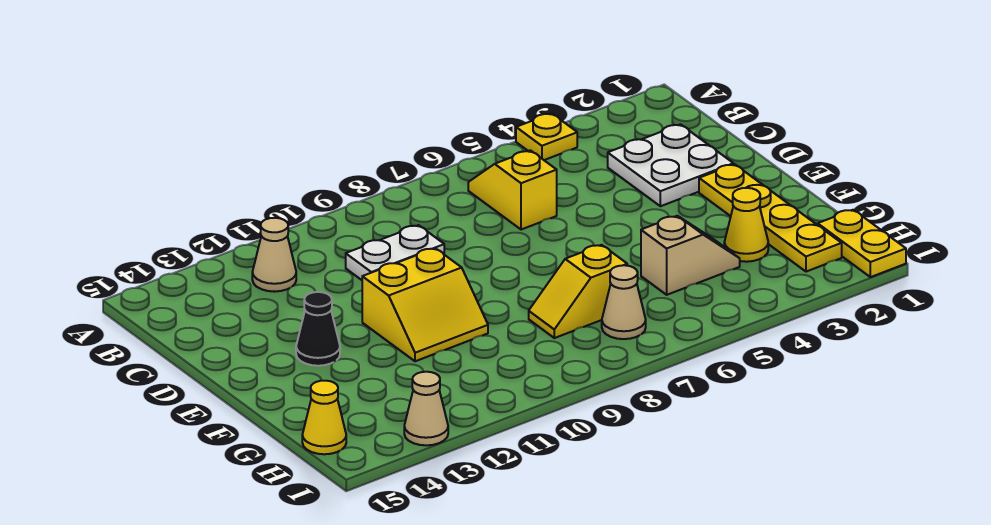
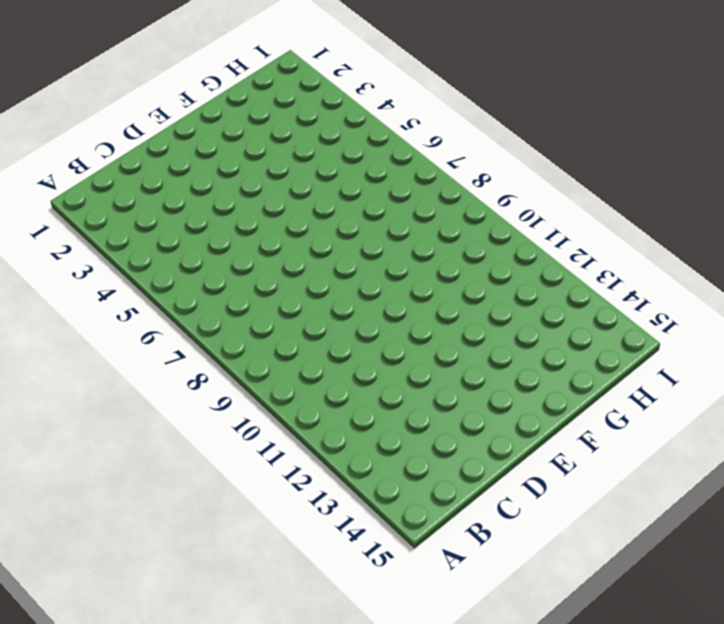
none -> yellow plate A4 level 1
none -> yellow slope B6:C6 level 1 top C
none -> tan cone B12 level 1

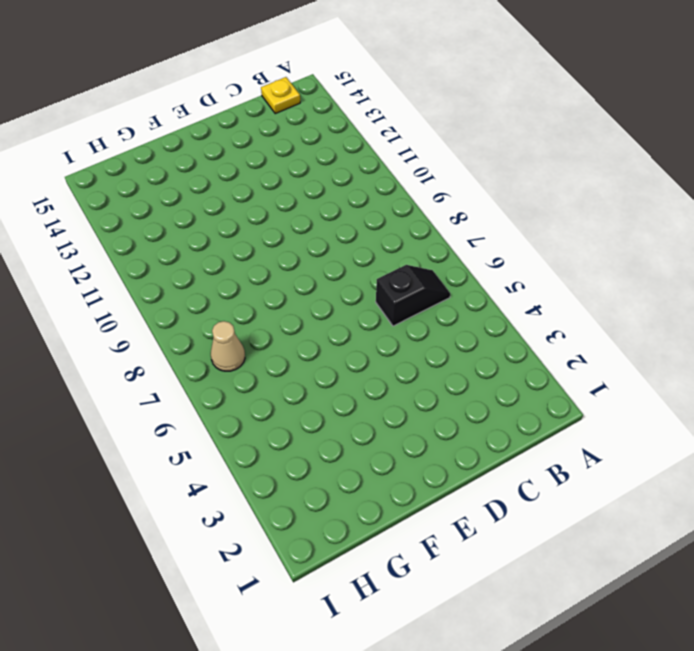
black slope B6:C6 level 1 top C -> yellow slope B6:C6 level 1 top C
yellow plate B15 level 1 -> yellow plate A4 level 1
none -> tan cone B12 level 1
none -> white plate C2:D3 level 1
none -> white plate C9:C10 level 1

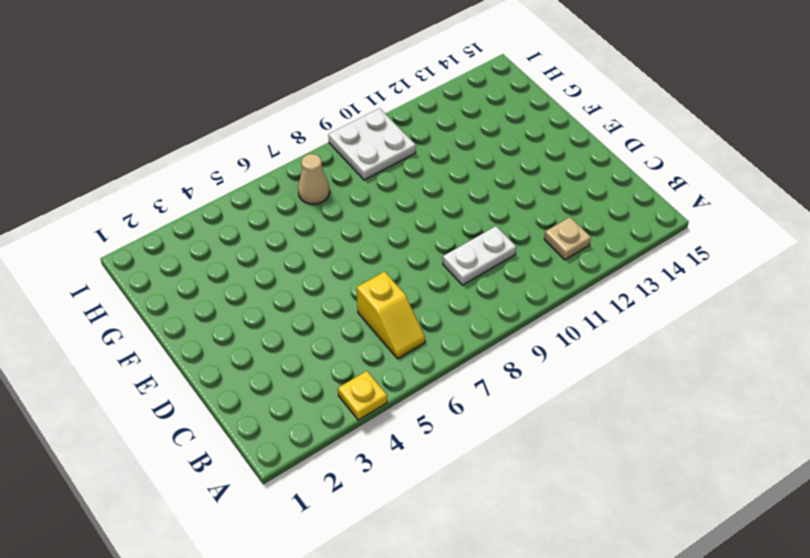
tan plate B12 level 1 -> tan cone B12 level 1
white plate H9:I10 level 1 -> white plate C2:D3 level 1
none -> yellow plate E2:H2 level 1
none -> yellow slope E10:F11 level 1 top E
none -> black cone E13 level 1

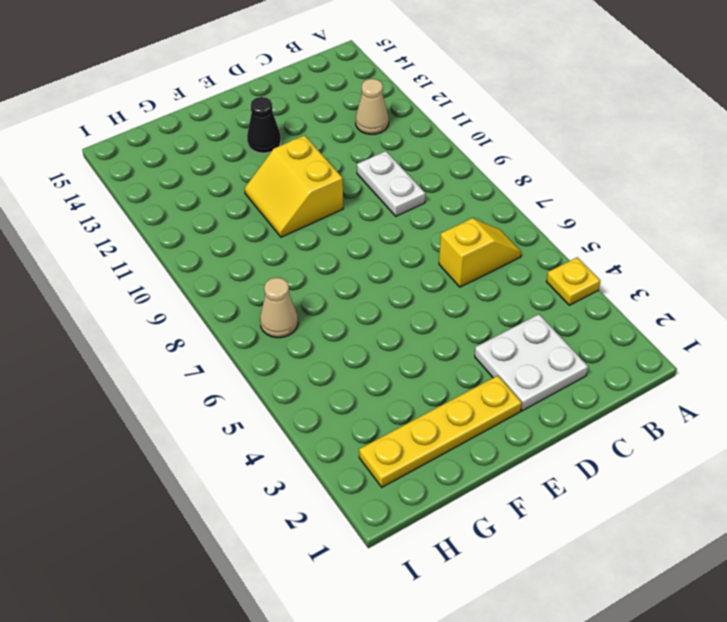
none -> yellow cone G3 level 1
none -> tan slope G4:G5 level 1 top 5
none -> yellow slope G7:G8 level 1 top 7

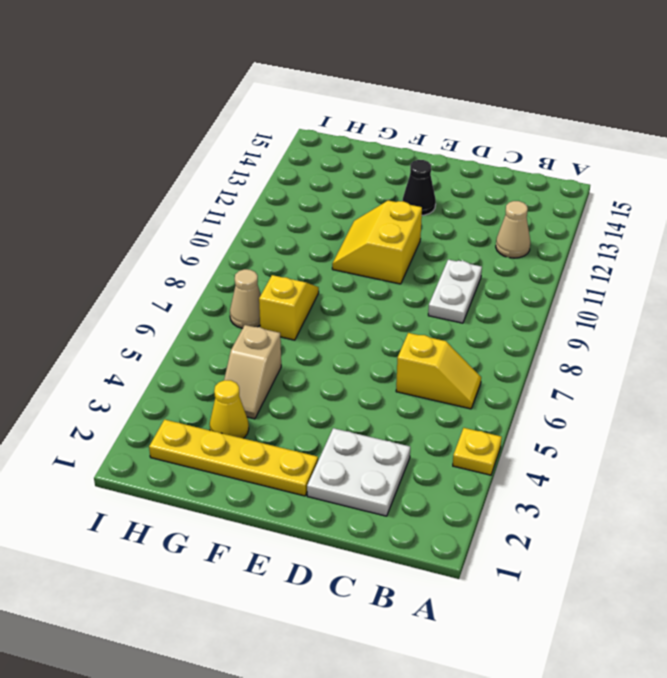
none -> yellow plate H1:I1 level 1
none -> yellow cone H15 level 1
none -> tan cone I13 level 1

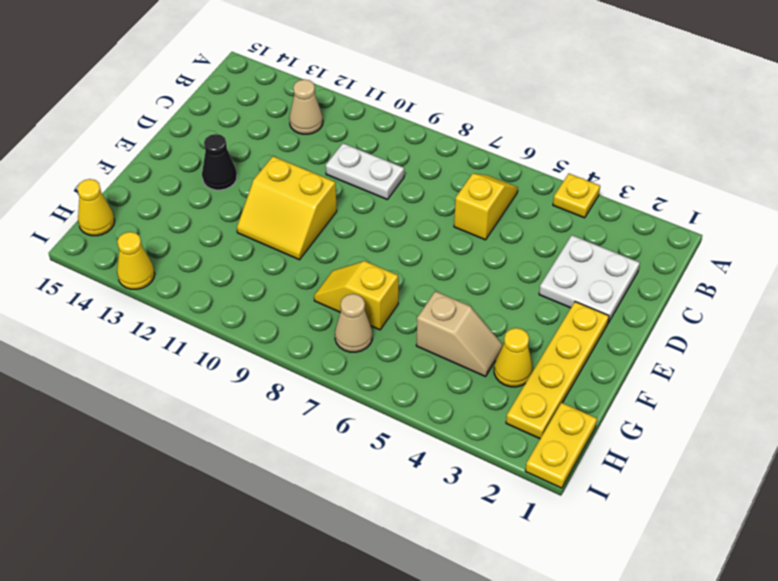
yellow cone I13 level 1 -> tan cone I13 level 1

